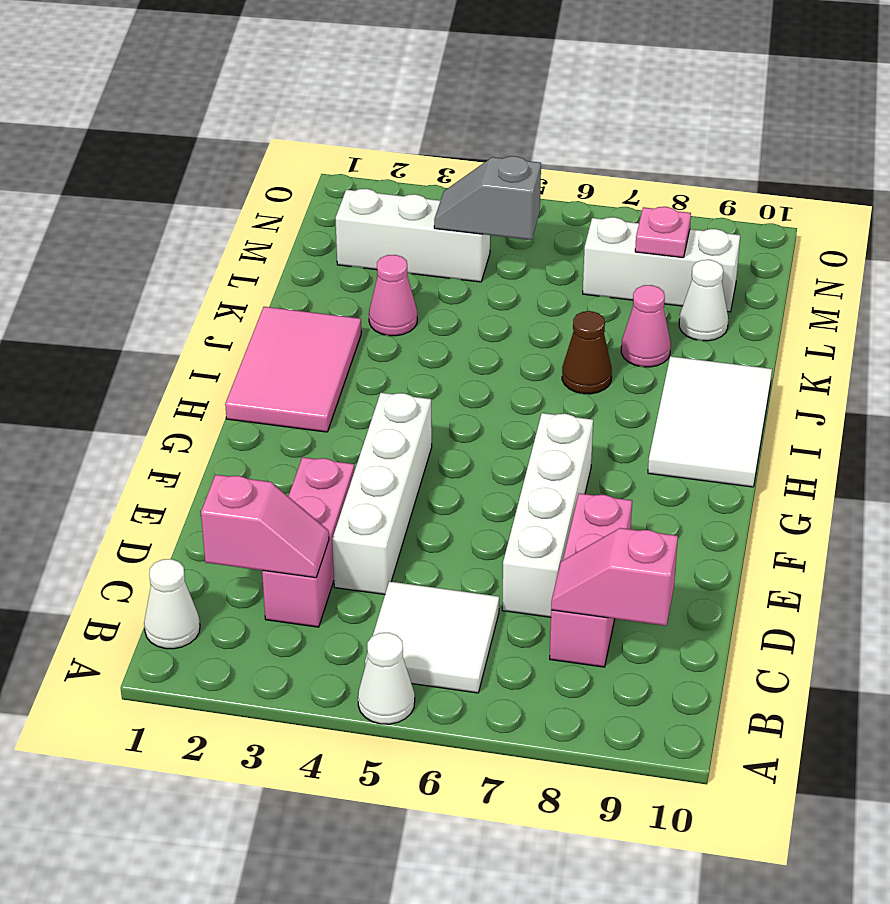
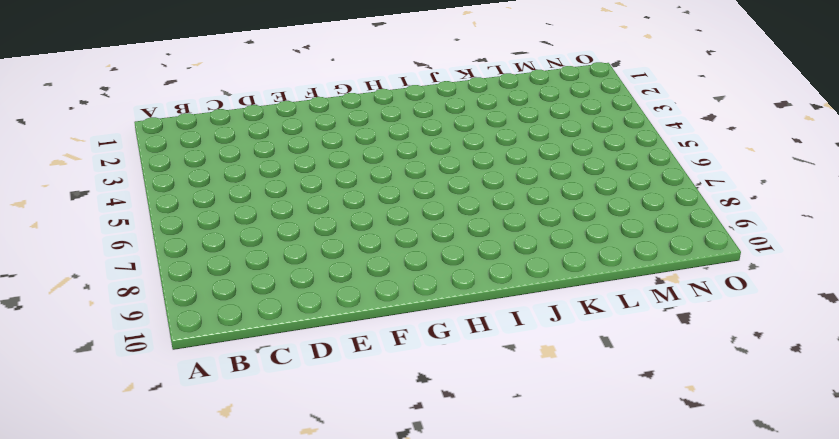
none -> white cone A5 level 1
none -> white cone B1 level 1
none -> white tile B5:C6 level 1

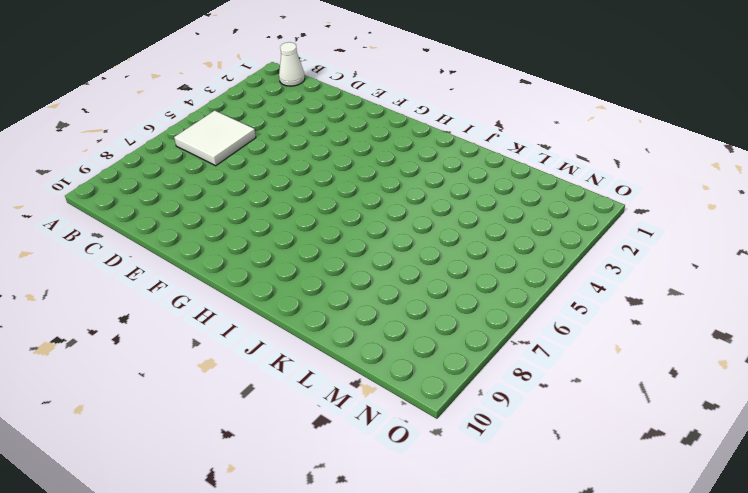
none -> white cone A5 level 1
none -> pink brick C3:E3 level 1
none -> pink brick C8:E8 level 1

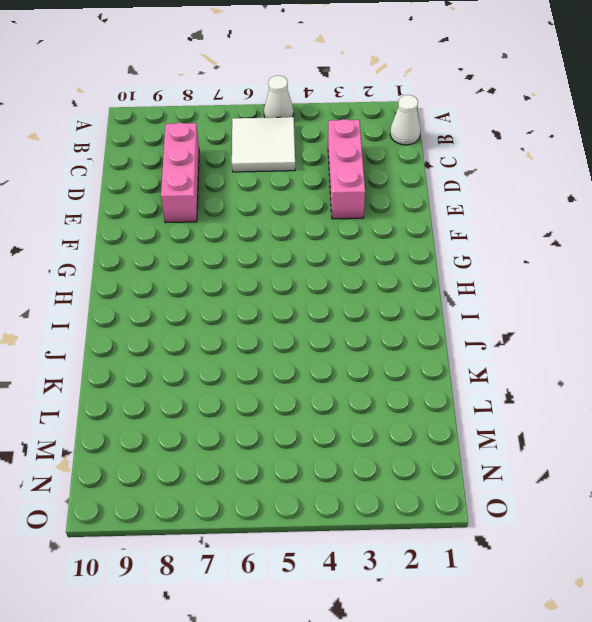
none -> white brick D4:G4 level 1
none -> white brick D7:G7 level 1
none -> pink tile H1:J2 level 1

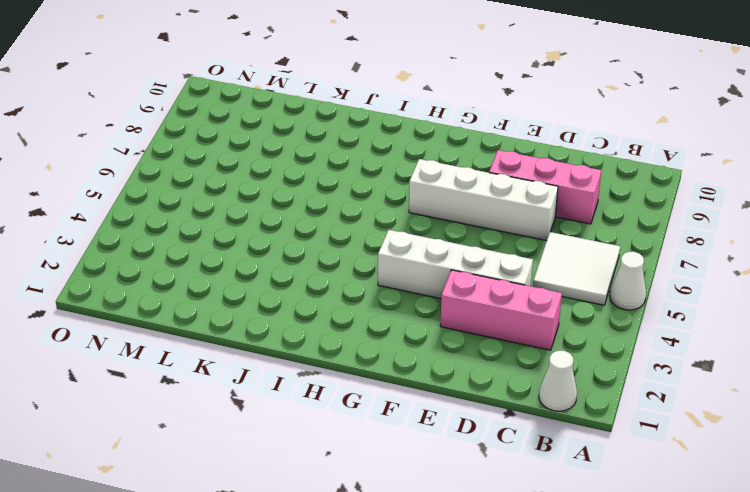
none -> pink tile H1:J2 level 1
none -> white tile H9:J10 level 1
none -> brown cone J7 level 1

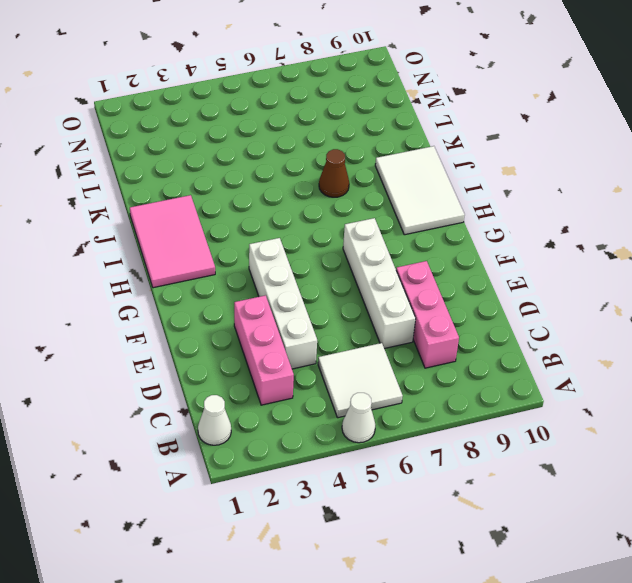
none -> pink cone K3 level 1
none -> pink cone K8 level 1
none -> white cone L9 level 1

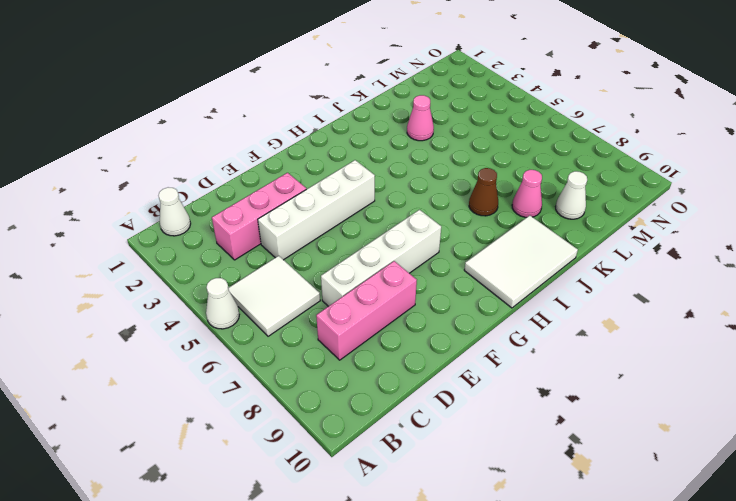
none -> pink tile H1:J2 level 1
none -> white brick M2:M4 level 1
none -> white brick M7:M9 level 1

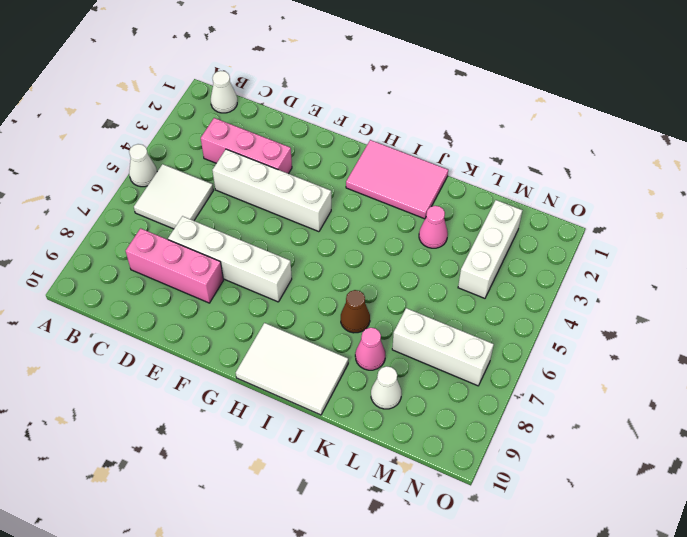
white brick L7:N7 level 1 -> white brick M7:M9 level 1
none -> pink slope C2:C3 level 2 top 2
none -> pink slope C8:C9 level 2 top 9
none -> grey slope M4:M5 level 2 top 5

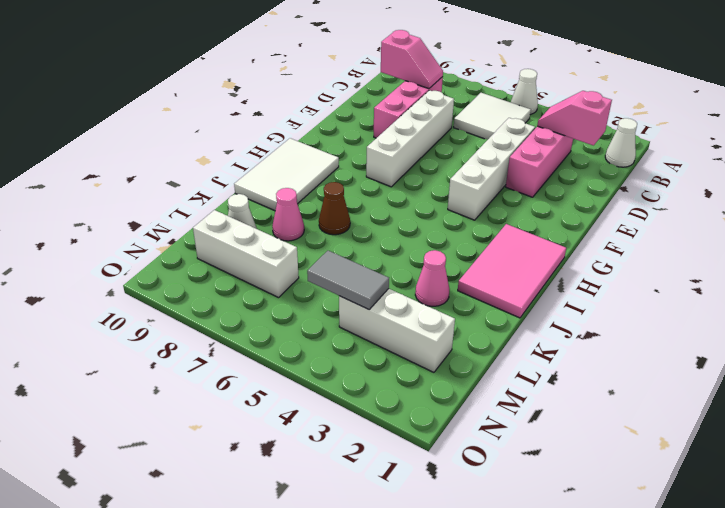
grey tile M4:M5 level 2 -> grey slope M4:M5 level 2 top 5
none -> pink plate M8 level 2

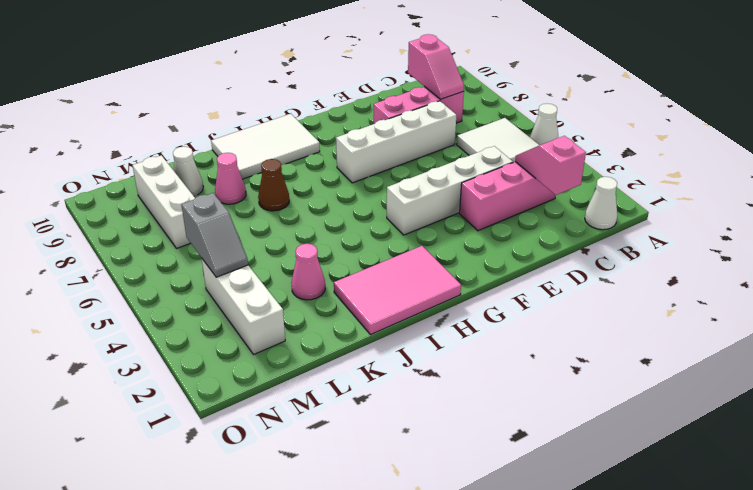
none -> pink plate M8 level 2

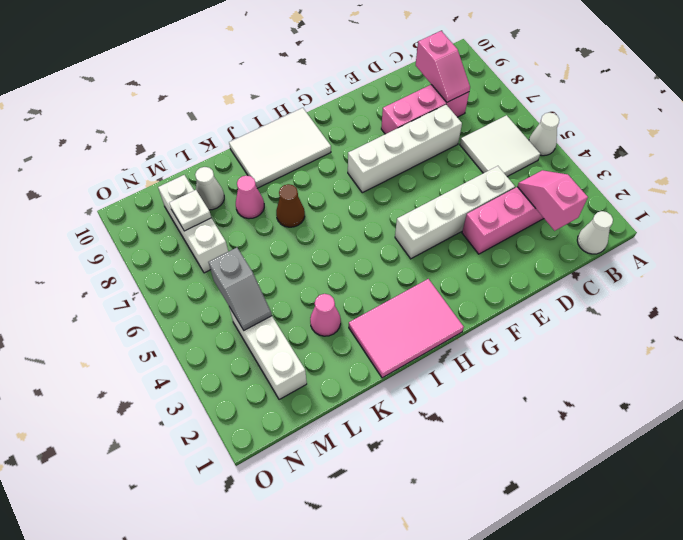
white plate M8 level 2 -> pink plate M8 level 2

